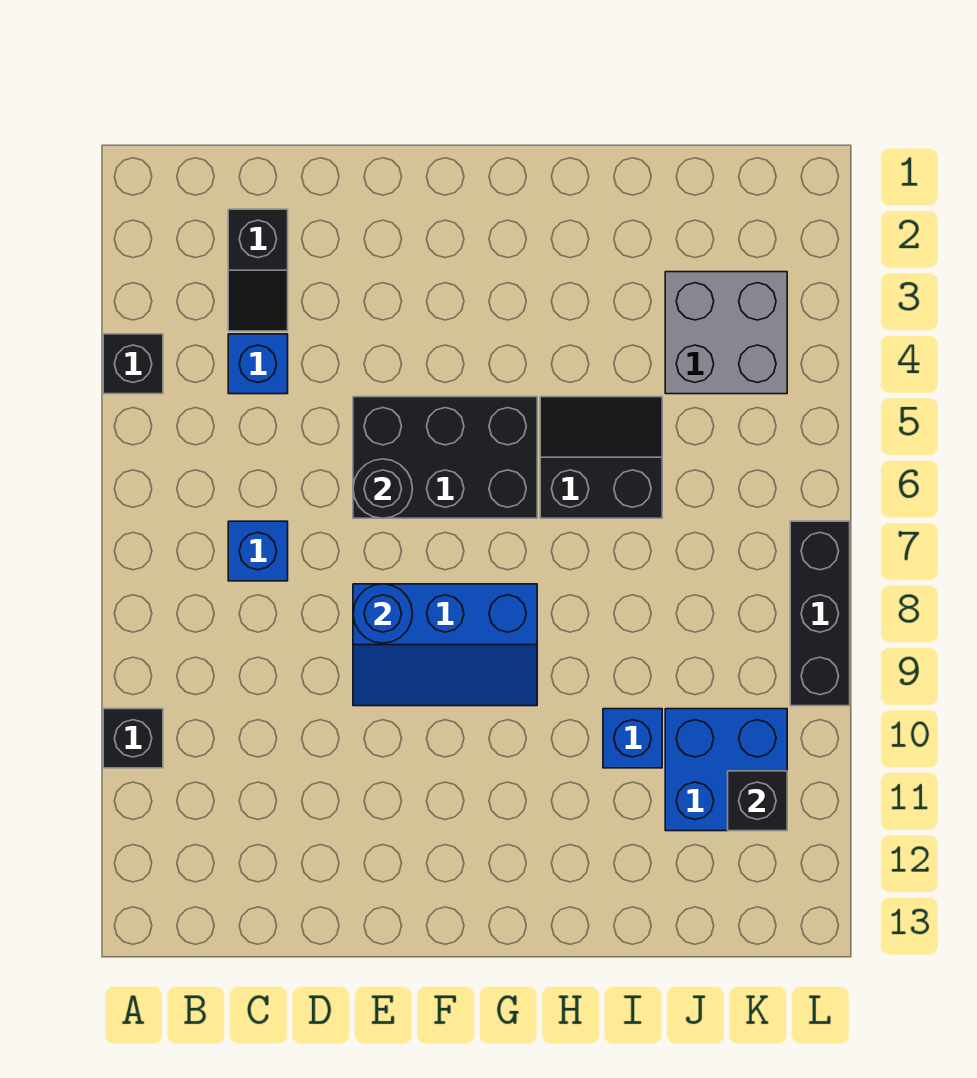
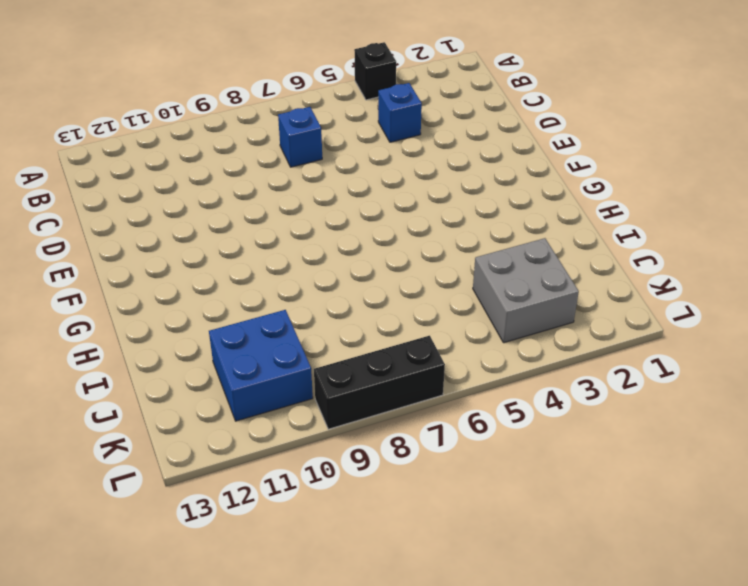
none -> black brick A10 level 1
none -> black slope C2:C3 level 1 top 2
none -> black brick E5:G6 level 1

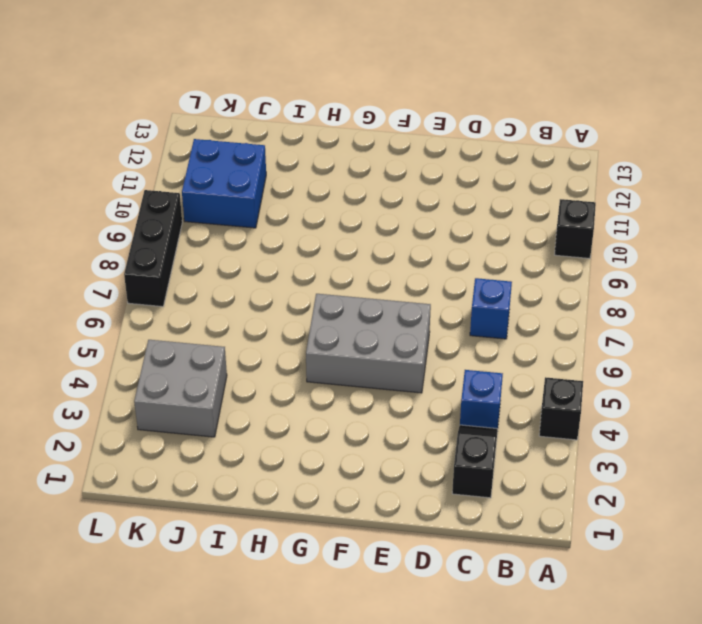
grey brick E5:G6 level 1 -> black brick E5:G6 level 1
none -> blue slope E8:G9 level 1 top 8
none -> black slope H5:I6 level 1 top 6
none -> blue brick I10 level 1

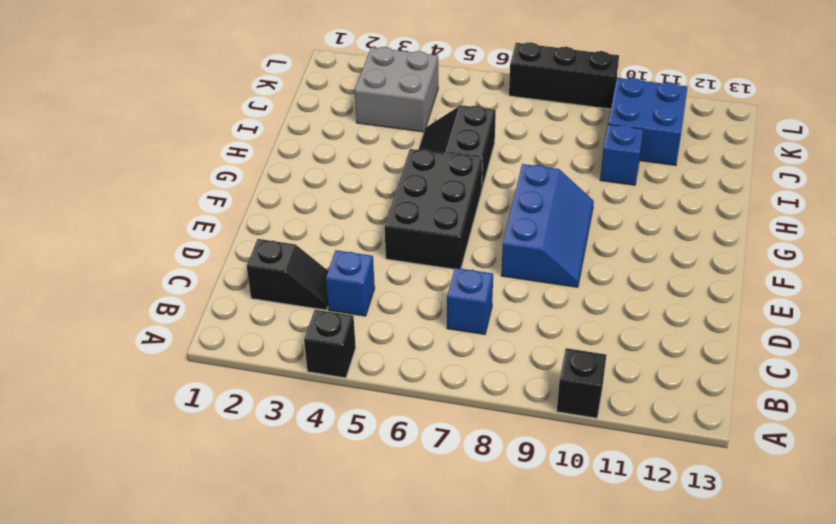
none -> black round brick E6 level 2
none -> blue round brick E8 level 2
none -> black brick K11 level 2

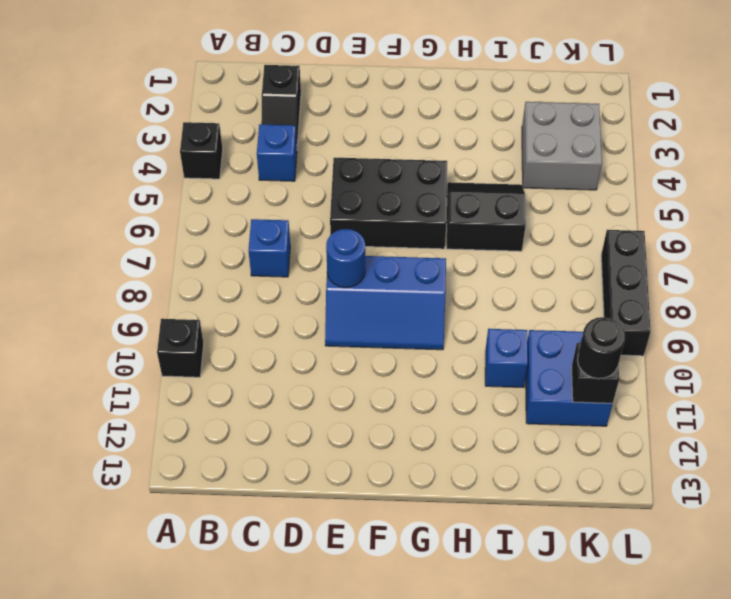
black round brick K11 level 3 -> black round brick E6 level 2

